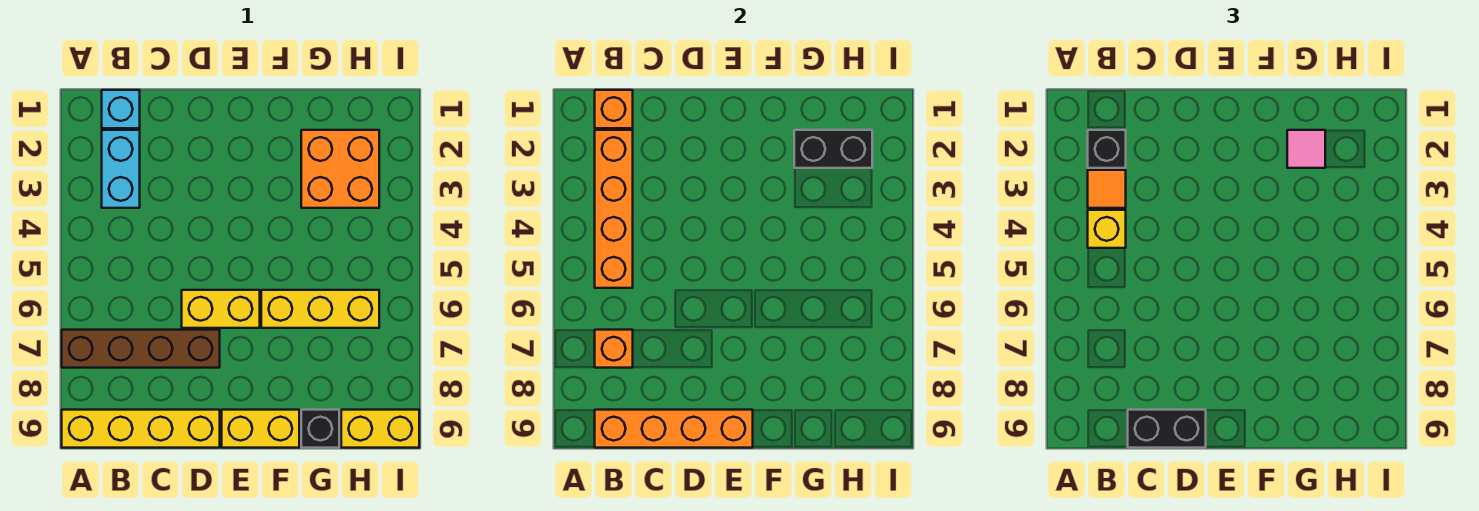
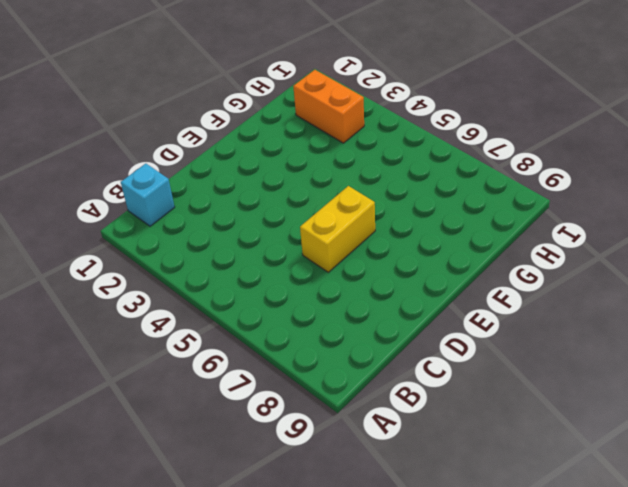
orange brick H2:H3 level 1 -> orange brick G2:H3 level 1
none -> brown brick A7:D7 level 1
none -> yellow brick A9:D9 level 1
none -> cyan brick B2:B3 level 1

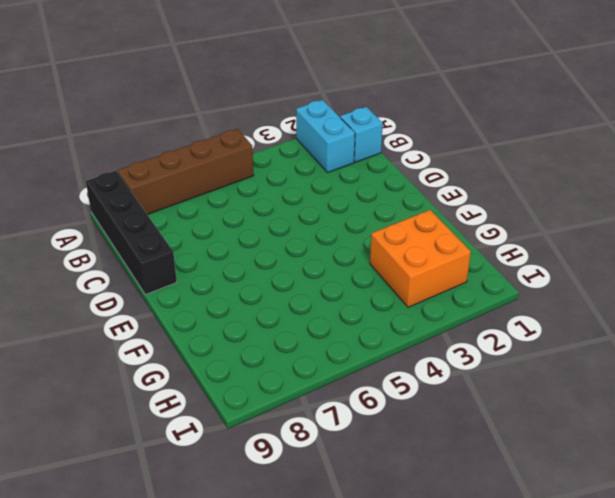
cyan brick A2:B2 level 1 -> cyan brick B2:B3 level 1
brown brick A5:A8 level 1 -> brown brick A7:D7 level 1
black brick A9:D9 level 1 -> yellow brick A9:D9 level 1
none -> yellow brick D6:E6 level 1
none -> yellow brick E9:F9 level 1
none -> yellow brick F6:H6 level 1

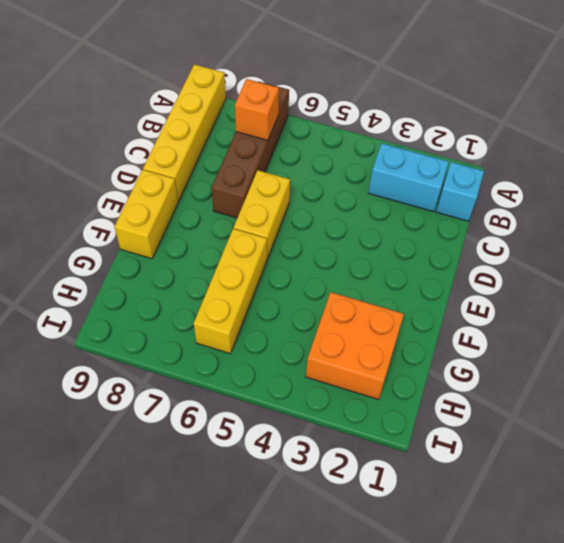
none -> black brick G9 level 1
none -> yellow brick H9:I9 level 1
none -> orange brick B1 level 2

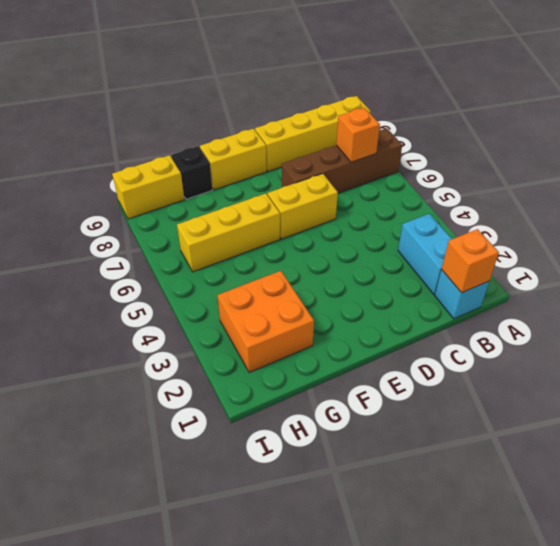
none -> orange brick B2:B5 level 2
none -> orange brick B9:E9 level 2
none -> black brick G2:H2 level 2

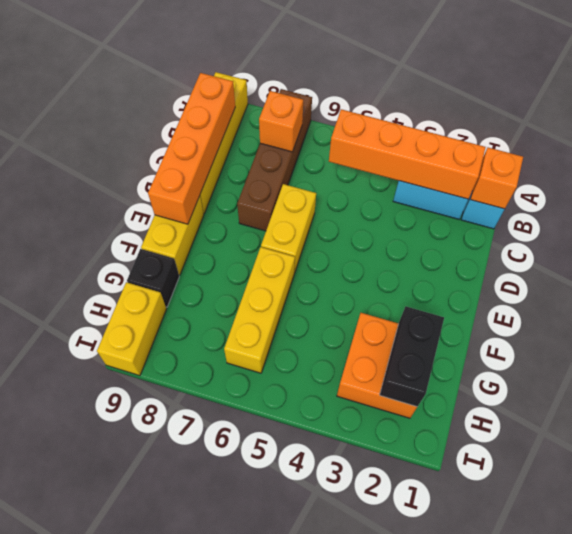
none -> black brick B2 level 3
none -> orange tile B3 level 3
none -> yellow brick B4 level 3

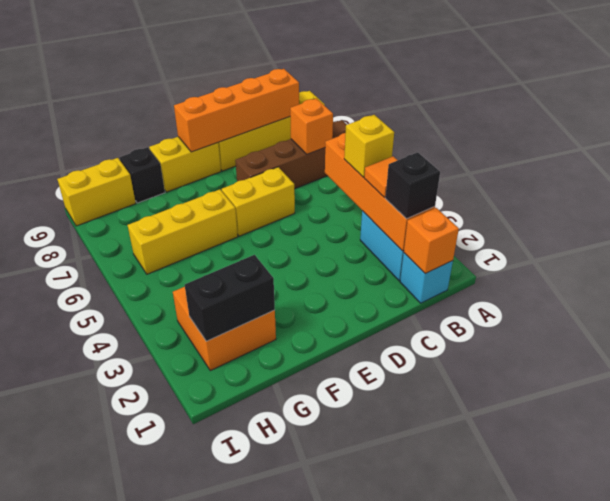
none -> black brick C9:D9 level 3
none -> pink tile G2 level 3

